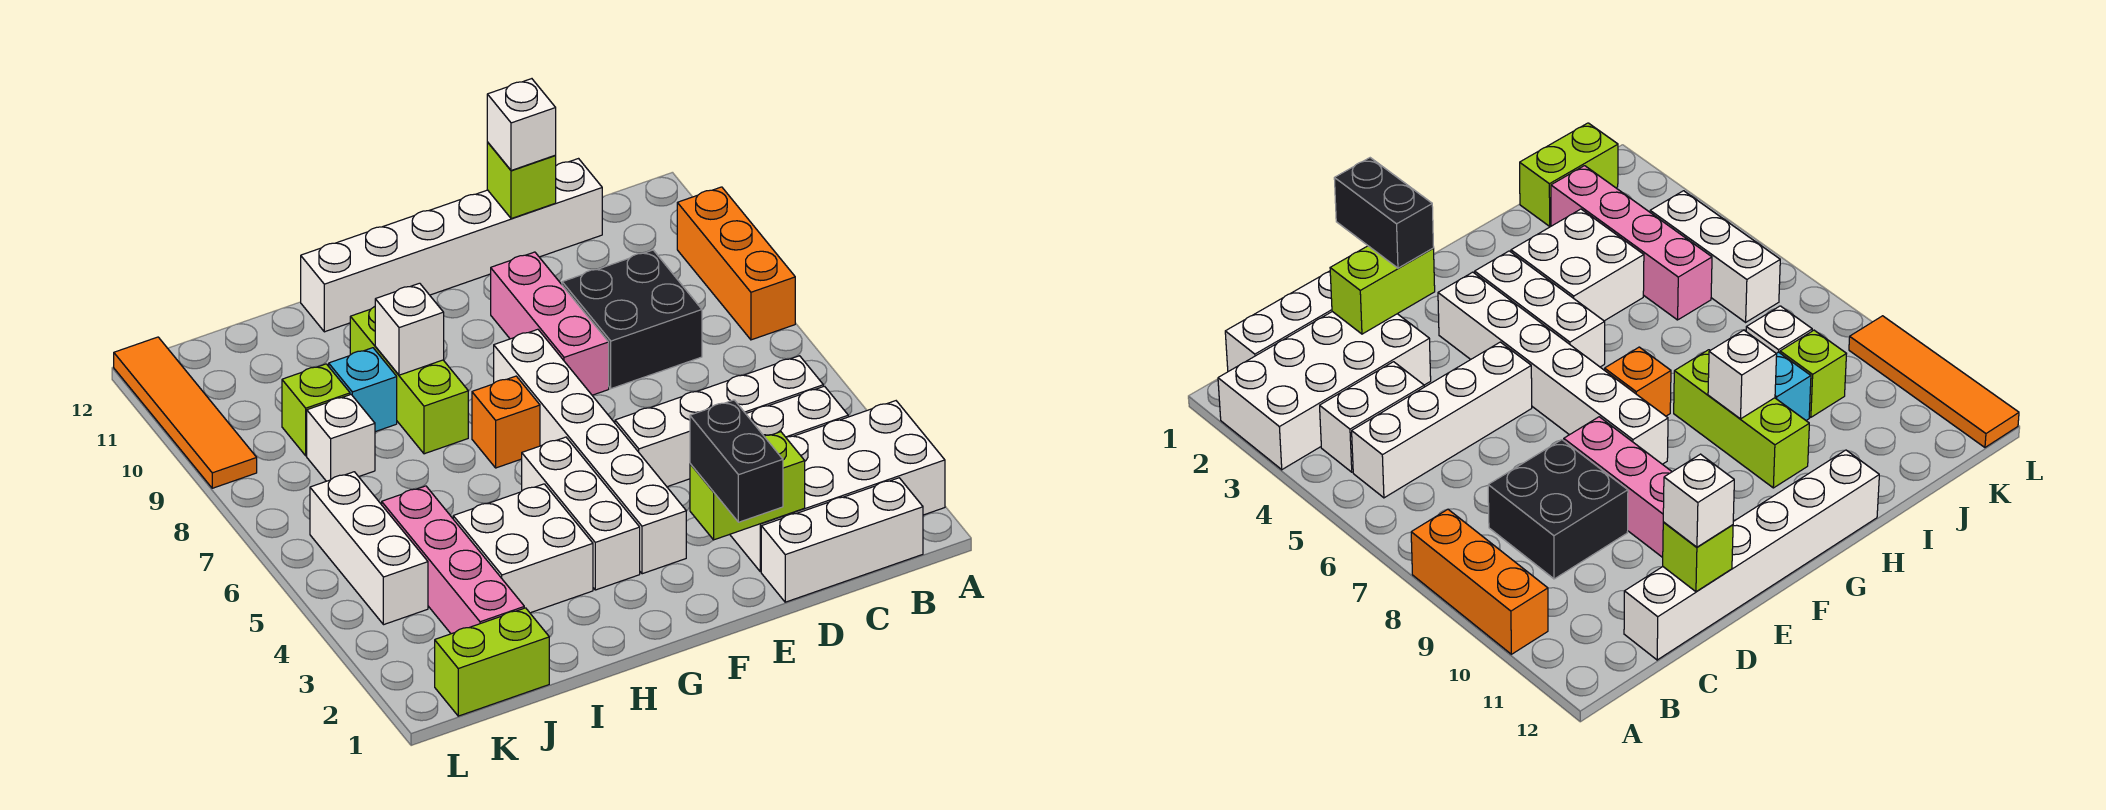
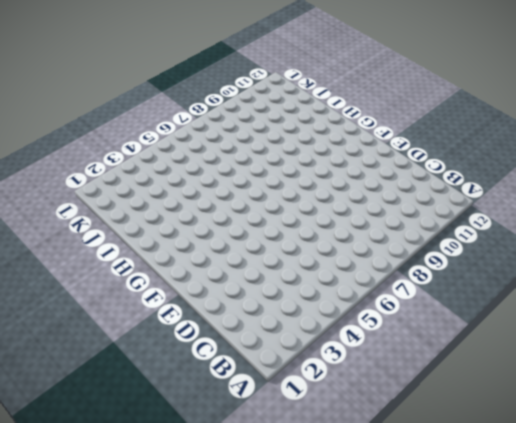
none -> white brick A2:D3 level 1
none -> orange brick A8:A10 level 1
none -> white brick B1:D1 level 1

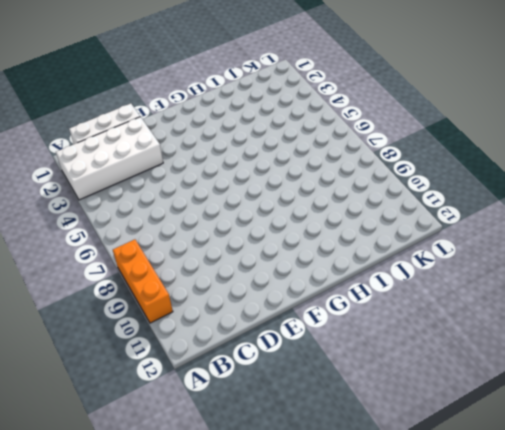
none -> white brick B4:C4 level 1
none -> white brick B5:E5 level 1
none -> black brick C8:D9 level 1

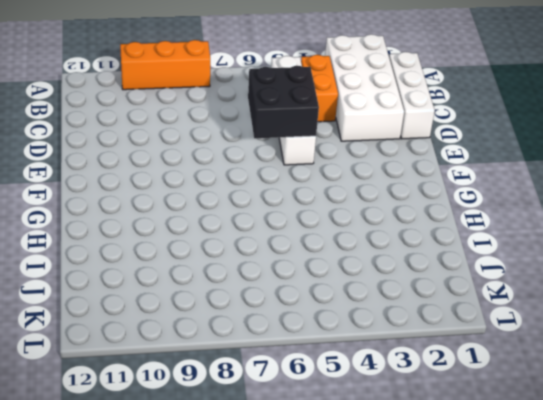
orange brick B4:C4 level 1 -> white brick B4:C4 level 1
black brick D5:E6 level 2 -> black brick C8:D9 level 1
none -> white brick C12:H12 level 1
none -> pink brick E8:E10 level 1
none -> white brick F3:F8 level 1

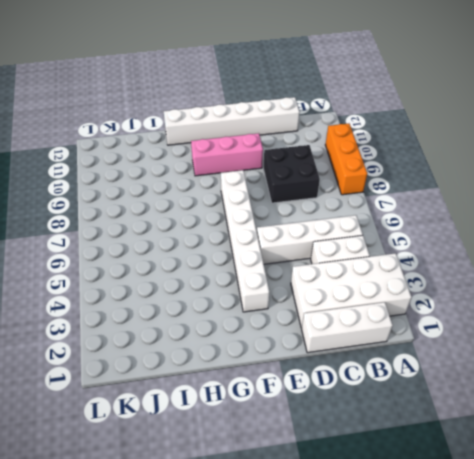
pink brick E10:G10 level 1 -> pink brick E8:E10 level 1
none -> white brick G3:G5 level 1
none -> orange brick G7 level 1
none -> white brick H3:I4 level 1

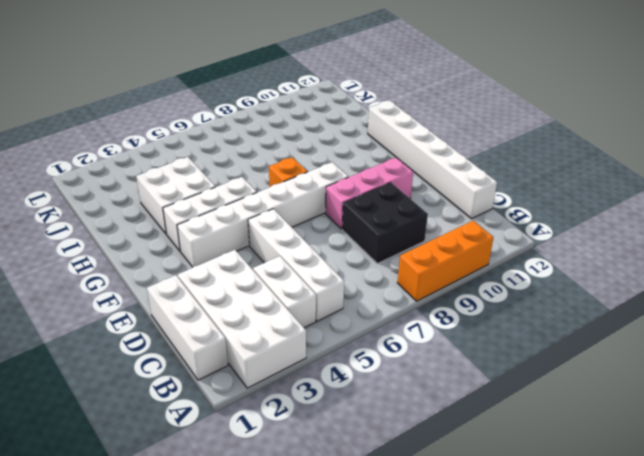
none -> lime brick H8:H10 level 1
none -> cyan brick I9 level 1
none -> lime brick J1:K1 level 1

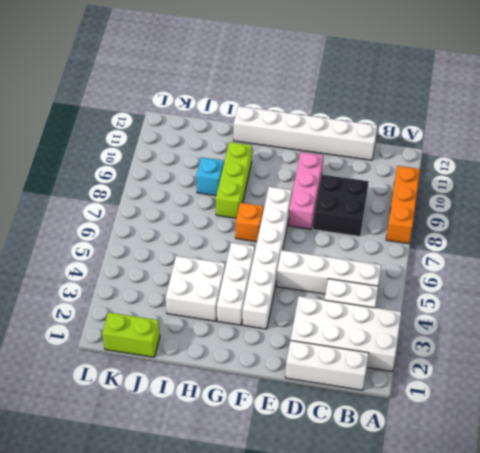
none -> pink brick J2:J5 level 1
none -> white brick J8 level 1
none -> lime brick J9 level 1

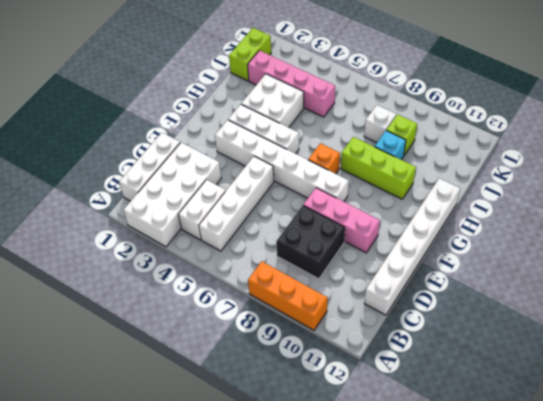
none -> white brick K4:K6 level 1
none -> orange tile L9:L12 level 1
none -> lime brick D2:E2 level 2

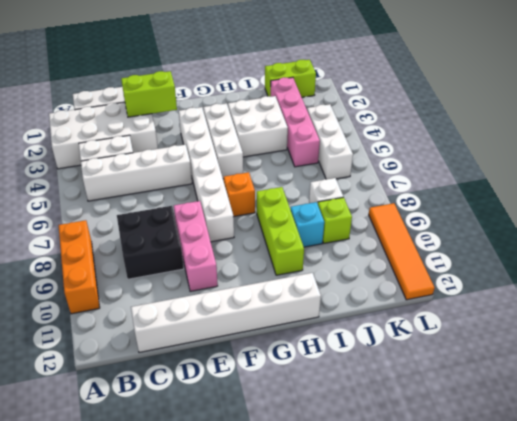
none -> lime brick D12 level 2
none -> white brick H9 level 2
none -> white brick D12 level 3

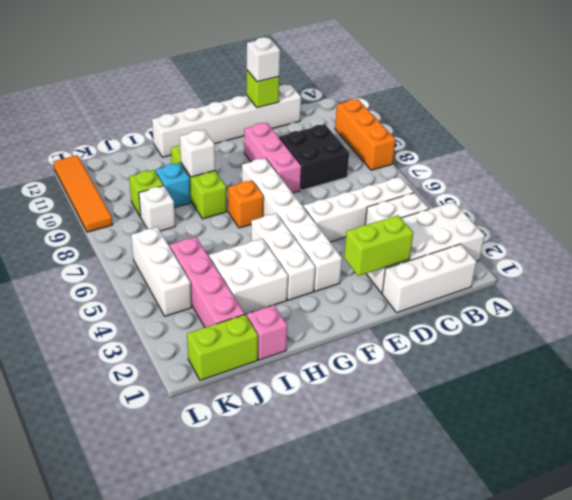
pink brick I1 level 1 -> none
none -> black brick E1:E2 level 3

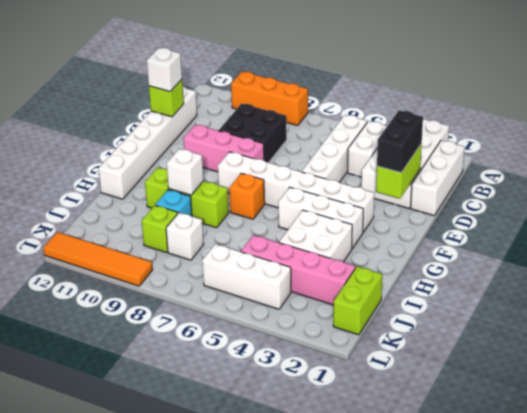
black brick D2:E2 level 3 -> black brick E1:E2 level 3

